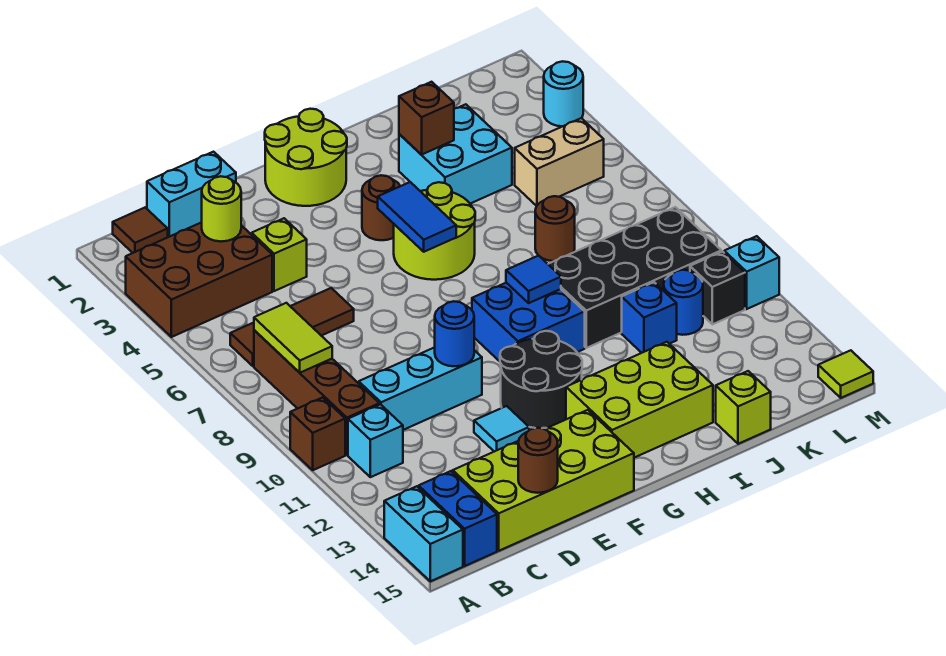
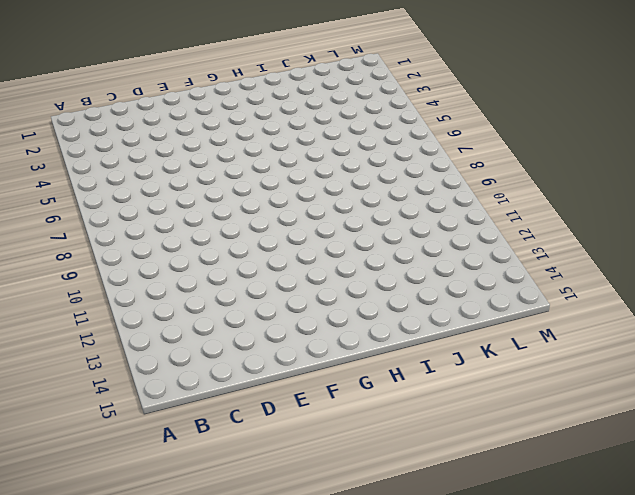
none -> brown brick A3:C4 level 1
none -> brown brick A10 level 1
none -> cyan brick A14:A15 level 1
none -> brown tile B1 level 1

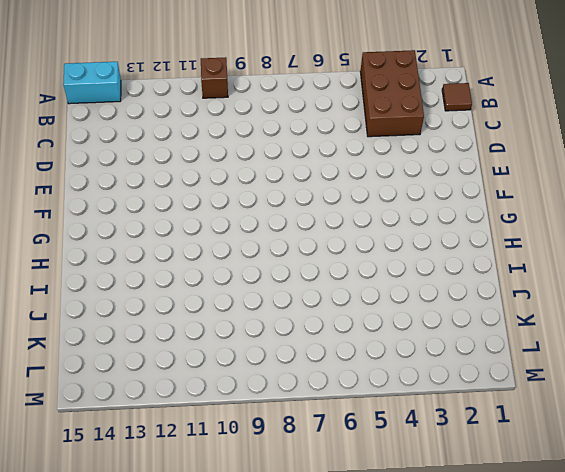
none -> brown tile B6:D6 level 1
none -> brown brick B7:B10 level 1
none -> cyan brick B11 level 1
none -> blue brick B14:B15 level 1

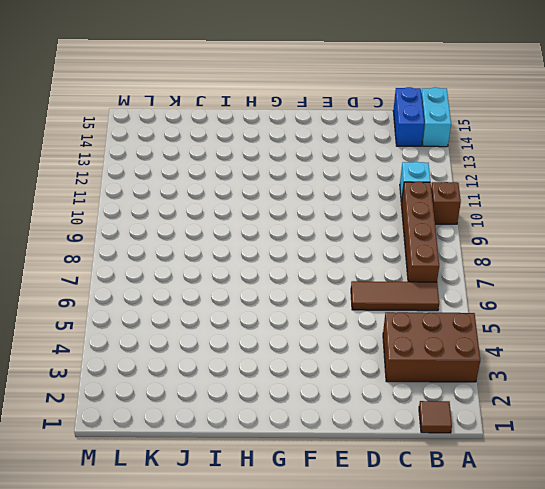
none -> cyan brick C1:D1 level 1
none -> cyan brick C10:E10 level 1
none -> lime brick C14:F15 level 1
none -> lime brick D4 level 1

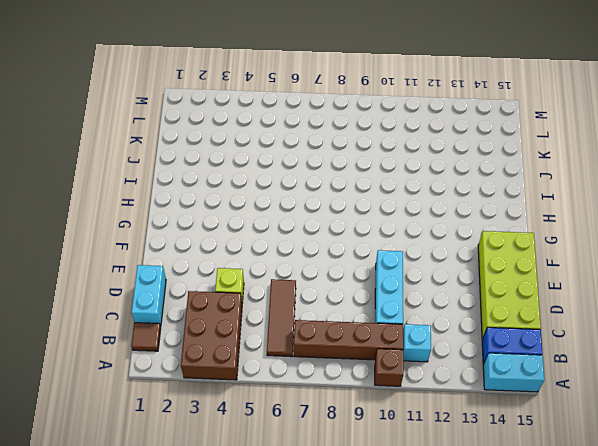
none -> cyan tile E12 level 1
none -> lime round brick F1:G2 level 1
none -> black round brick F11:G12 level 1
none -> brown round brick G4 level 1

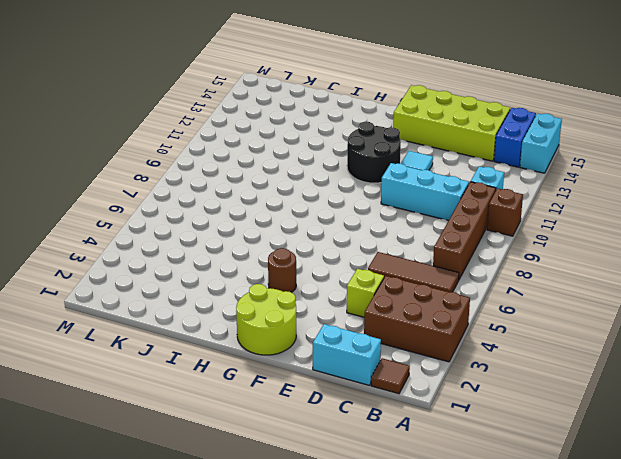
none -> lime round brick G5:H6 level 1
none -> blue brick G9:H10 level 1
none -> lime brick G13:I14 level 1
none -> cyan brick I3:J4 level 1

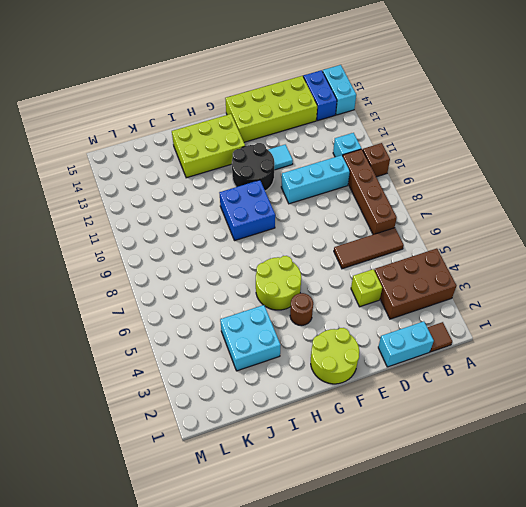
none -> black brick I9:L10 level 1
none -> brown round brick J7 level 1
none -> blue brick J11 level 1
none -> lime brick J15 level 1

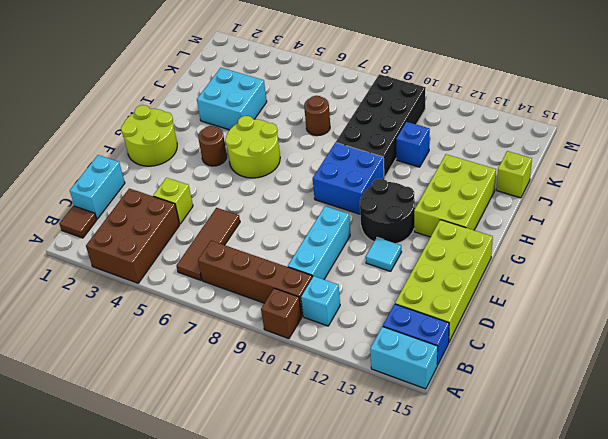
none -> tan brick K5:L5 level 1
none -> blue round brick K11 level 1
none -> black brick L11 level 1
none -> cyan round brick M3 level 1

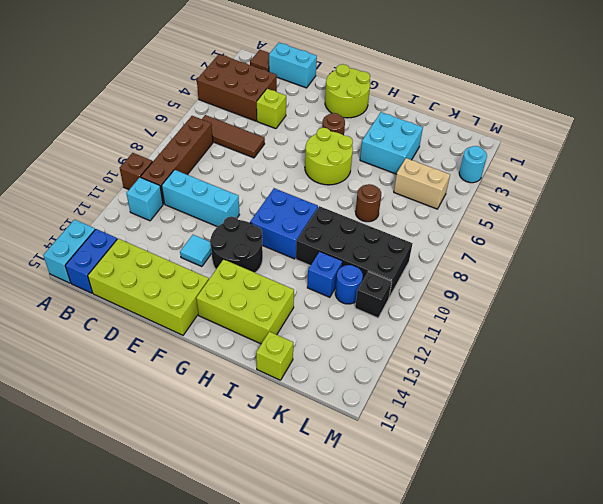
none -> cyan brick M11 level 1
none -> lime tile M15 level 1
none -> lime tile B7:B8 level 2
none -> lime round brick C3 level 2

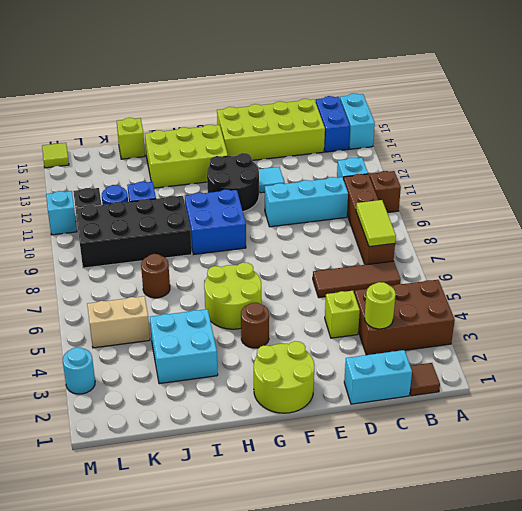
none -> brown round brick D15 level 2
none -> blue round brick E10 level 2
none -> blue tile G5:G6 level 2
none -> blue tile H9 level 2

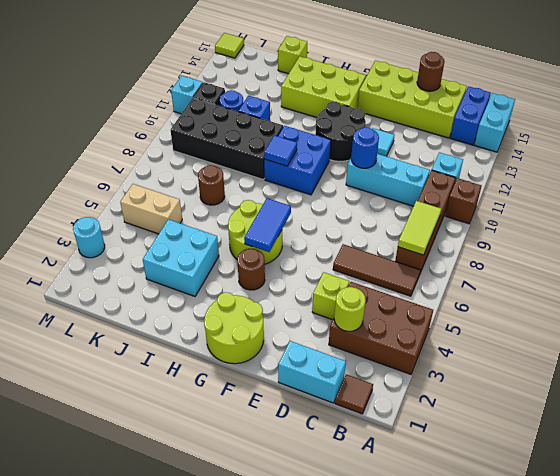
none -> brown brick I3 level 2

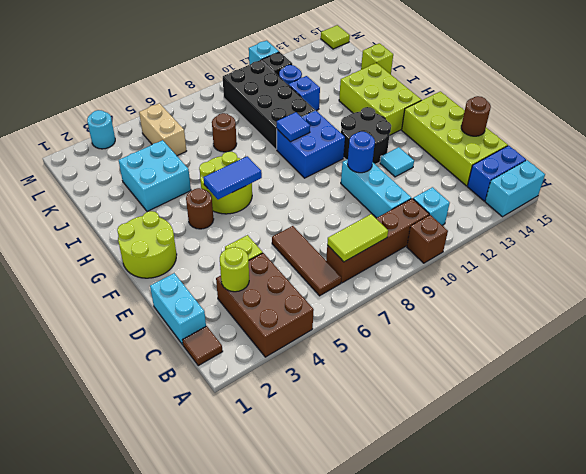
none -> brown brick I3 level 2

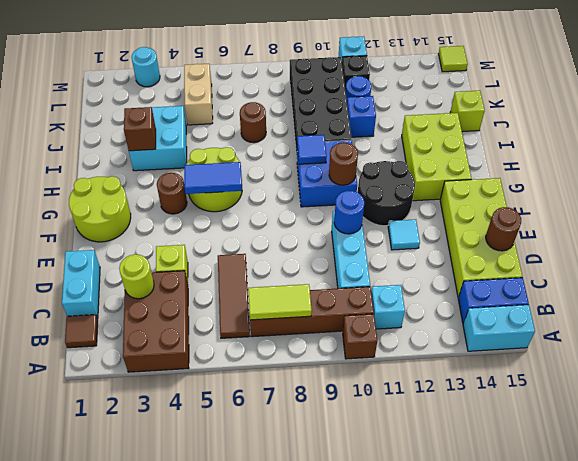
brown round brick G10 level 2 -> none

